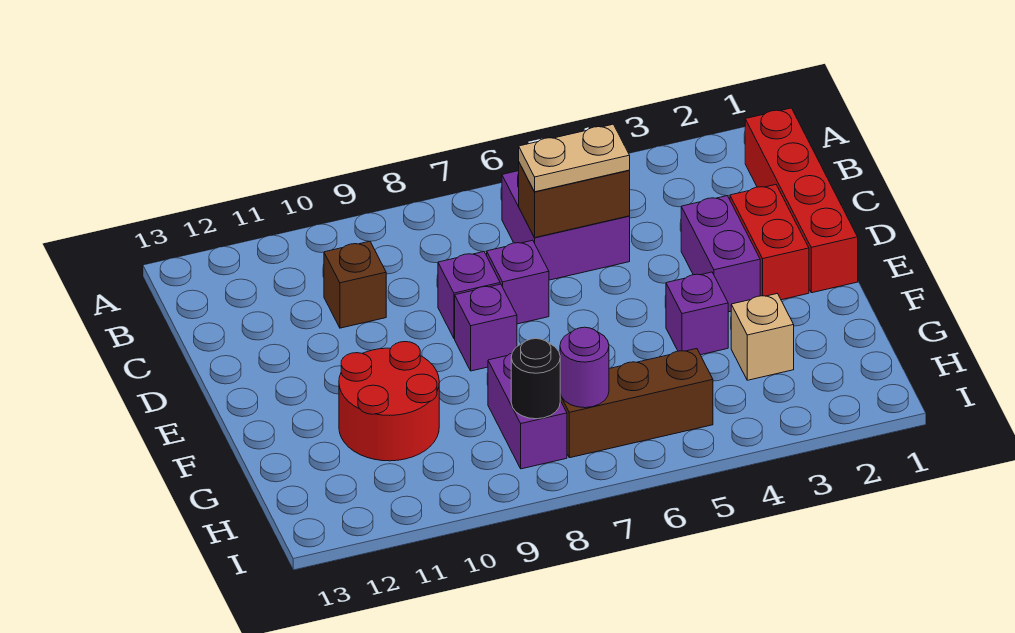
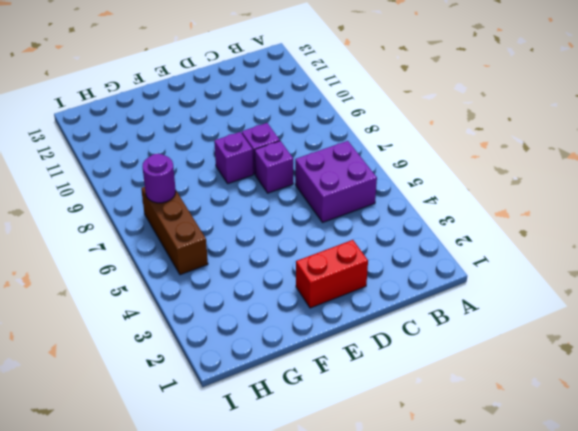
none -> red brick B1:E1 level 1
none -> brown brick C10 level 1
none -> purple brick D3:E3 level 1

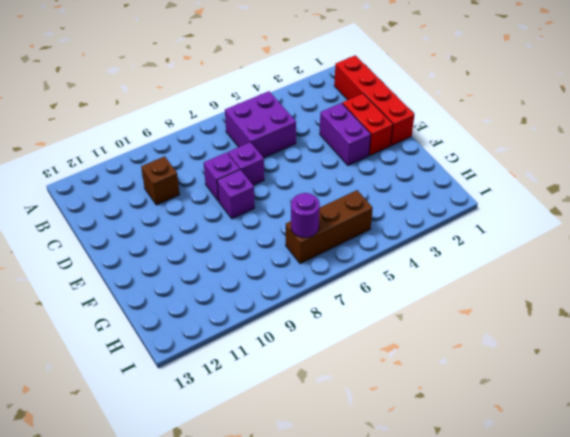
none -> purple brick F4 level 1
none -> red round brick F10:G11 level 1
none -> tan brick G3 level 1

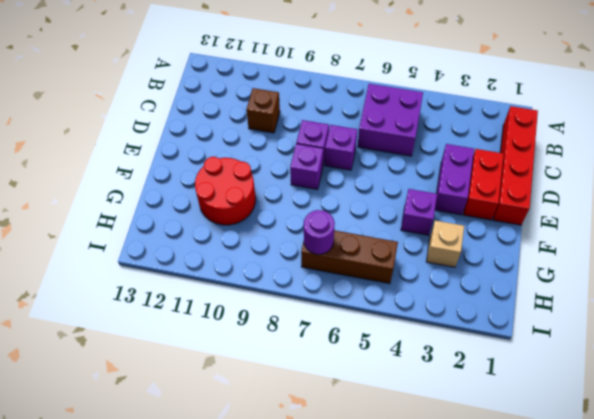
none -> purple brick G8:H8 level 1
none -> brown brick C5:C6 level 2
none -> black round brick H8 level 2

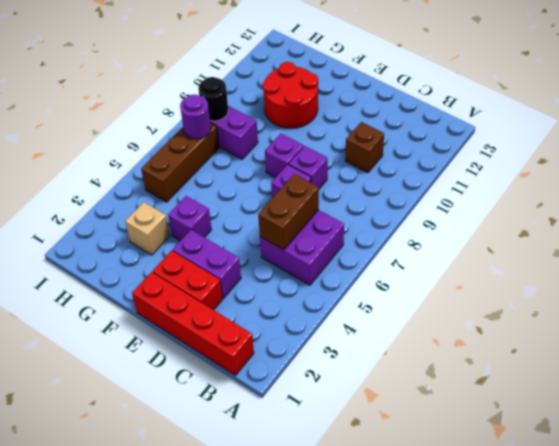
none -> tan plate C5:C6 level 3

